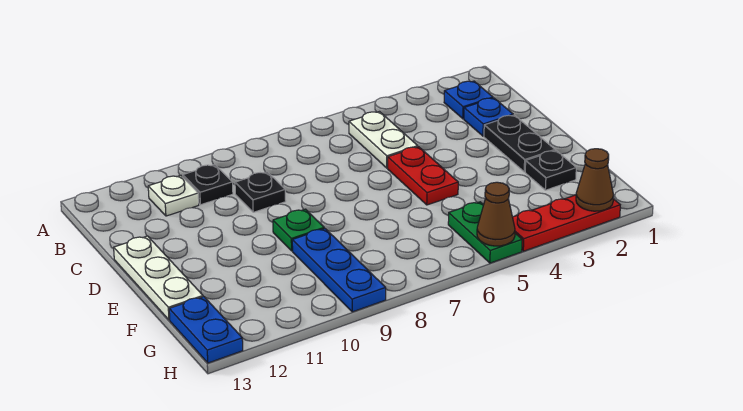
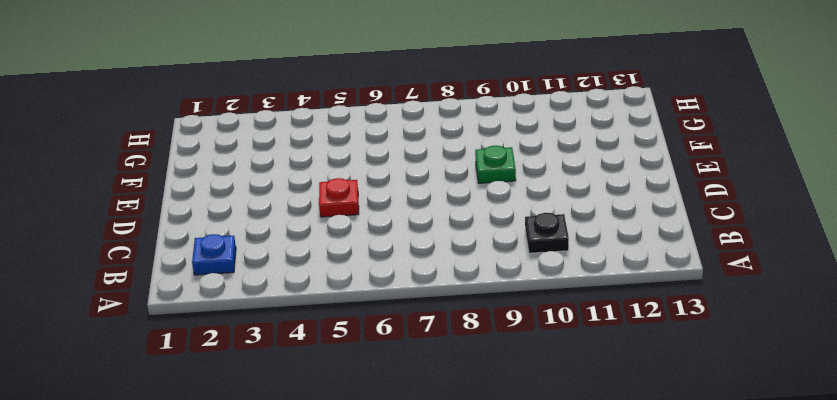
red plate D5 level 1 -> red plate D5:E5 level 1
none -> white plate B5:C5 level 1
none -> white plate B11 level 1
none -> blue plate C2 level 1

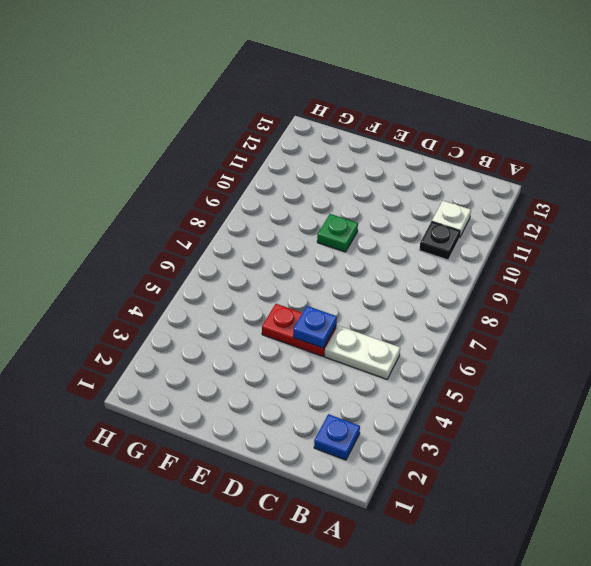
blue plate D5 level 2 -> blue plate C2 level 1
none -> black plate C9 level 1
none -> black plate D2:E2 level 1
none -> white plate D13:F13 level 1

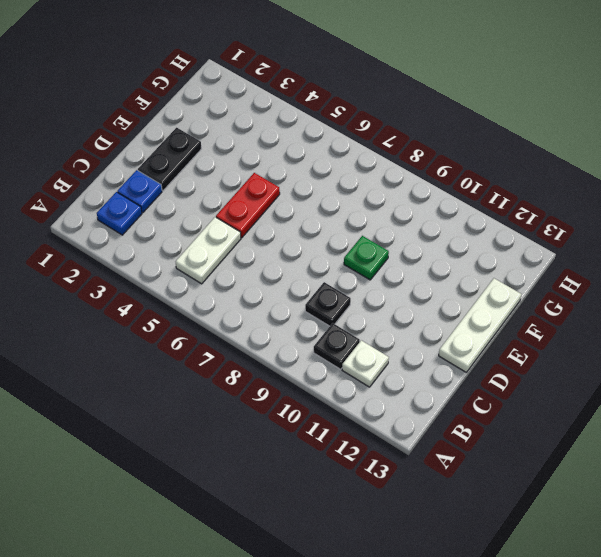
none -> black plate F2 level 1
none -> blue plate F9:H9 level 1
none -> green plate G5:H5 level 1

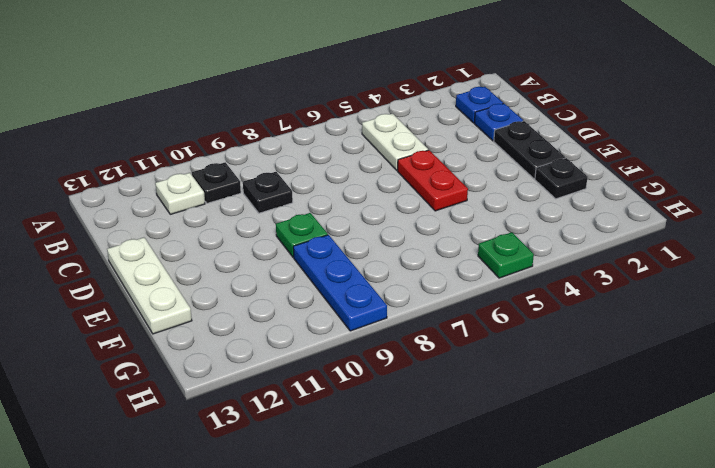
green plate H5 level 1 -> green plate G5:H5 level 1
none -> blue plate G13:H13 level 1
none -> red plate H2:H4 level 1
none -> brown cone H2 level 2

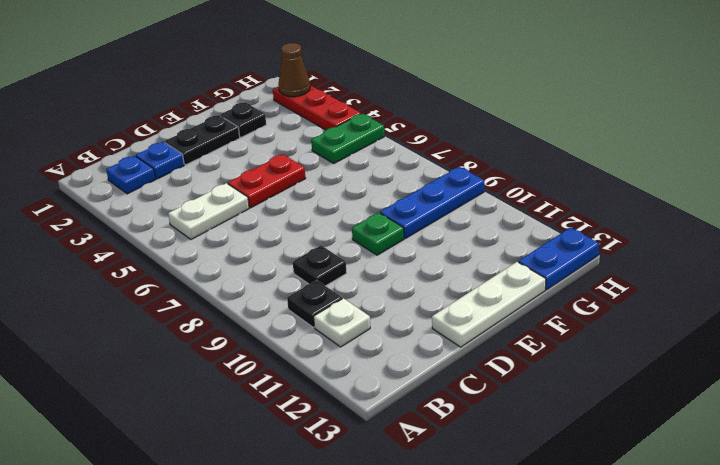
none -> brown cone H5 level 2

